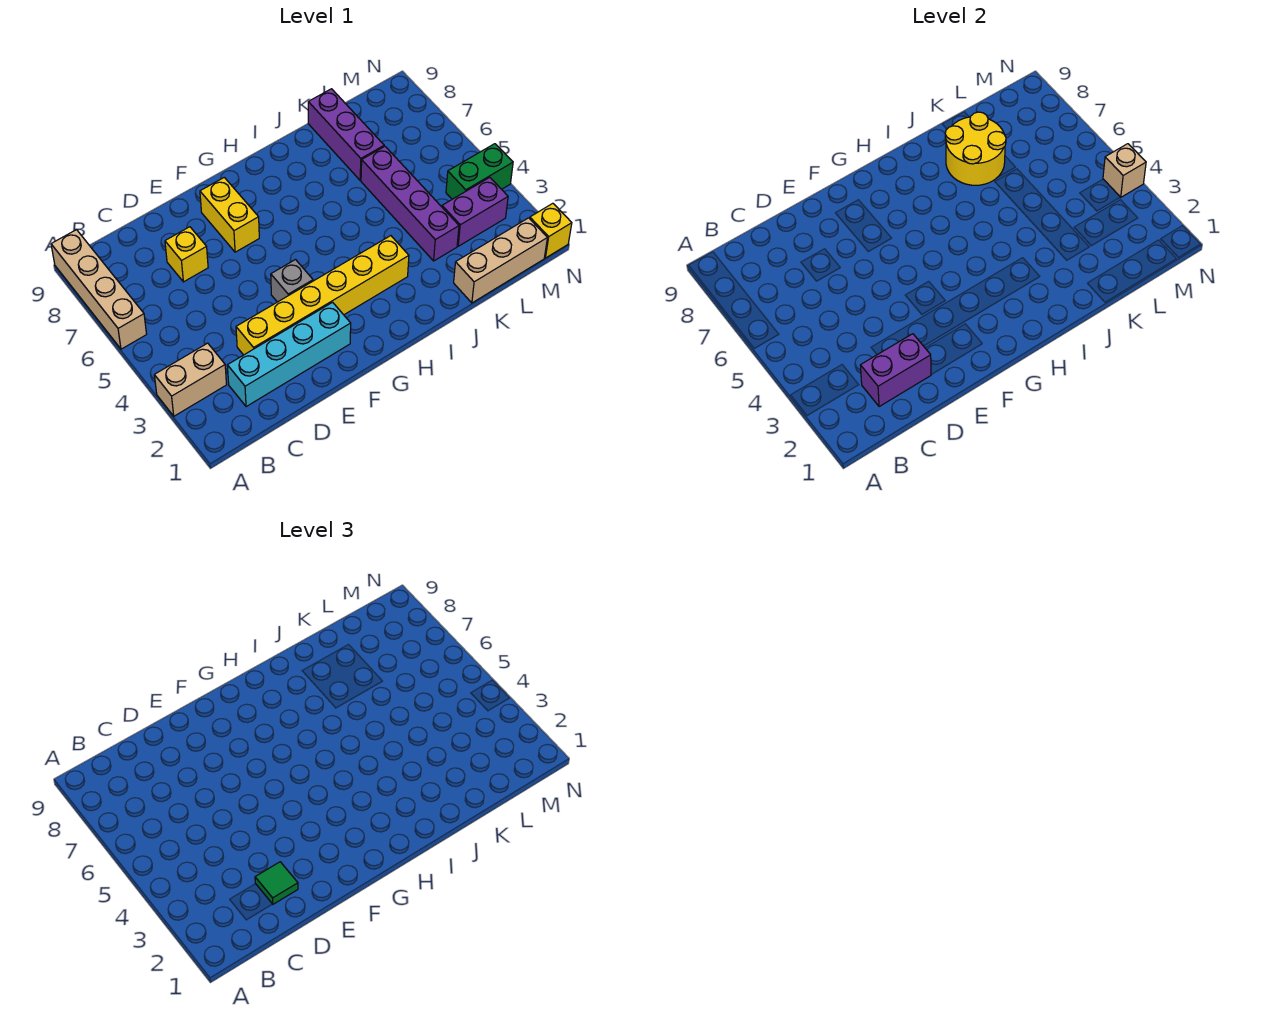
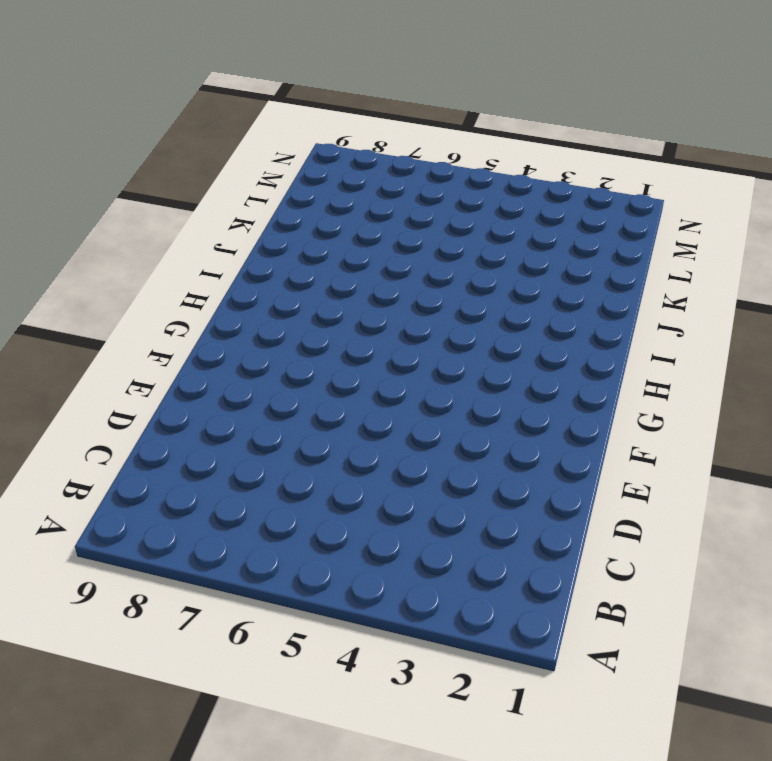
none -> tan brick A3:B3 level 1
none -> tan brick A6:A9 level 1
none -> cyan brick C2:F2 level 1

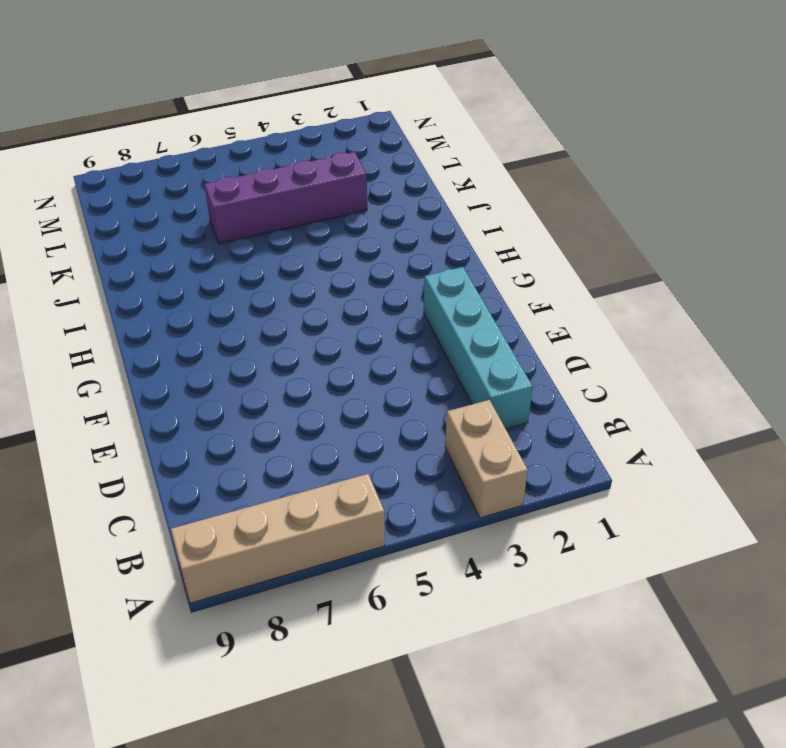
none -> yellow brick D3:I3 level 1
none -> yellow brick D7 level 1
none -> grey brick F4 level 1

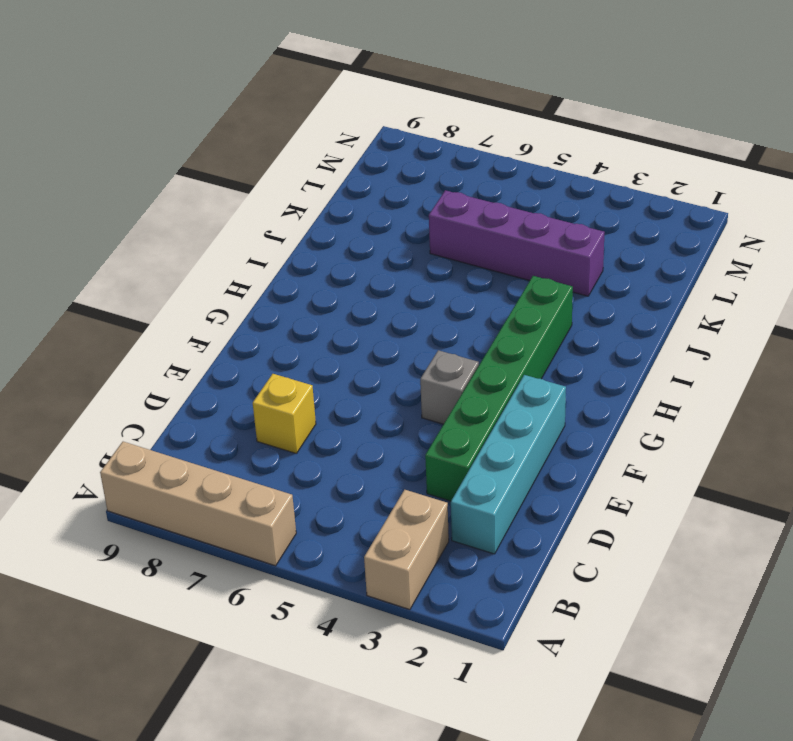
green brick D3:I3 level 1 -> yellow brick D3:I3 level 1
none -> yellow brick F7:F8 level 1
none -> tan brick K1:M1 level 1
none -> purple brick K7:K9 level 1

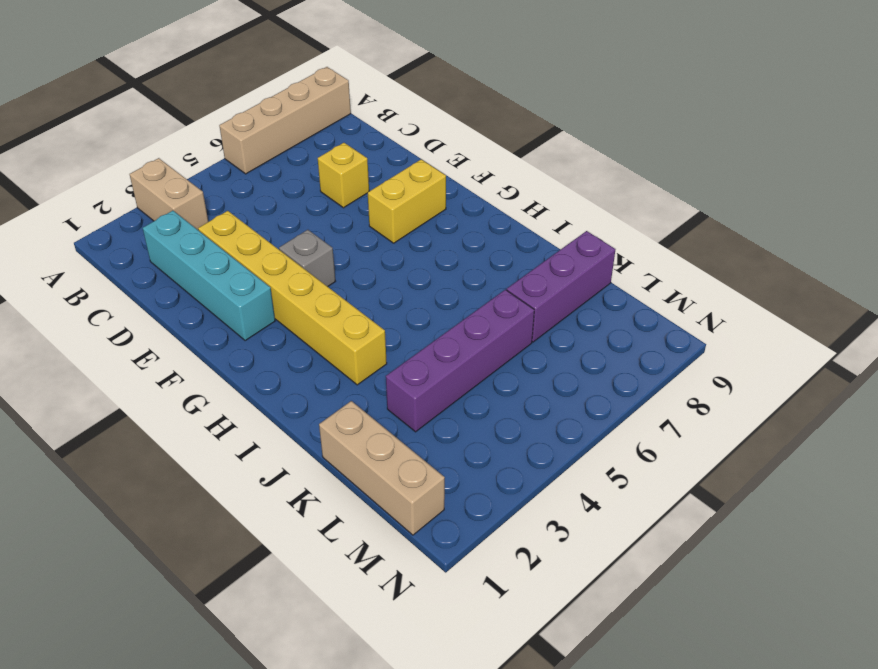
none -> purple brick L3:M3 level 1
none -> green brick M4:N4 level 1
none -> yellow brick N1 level 1

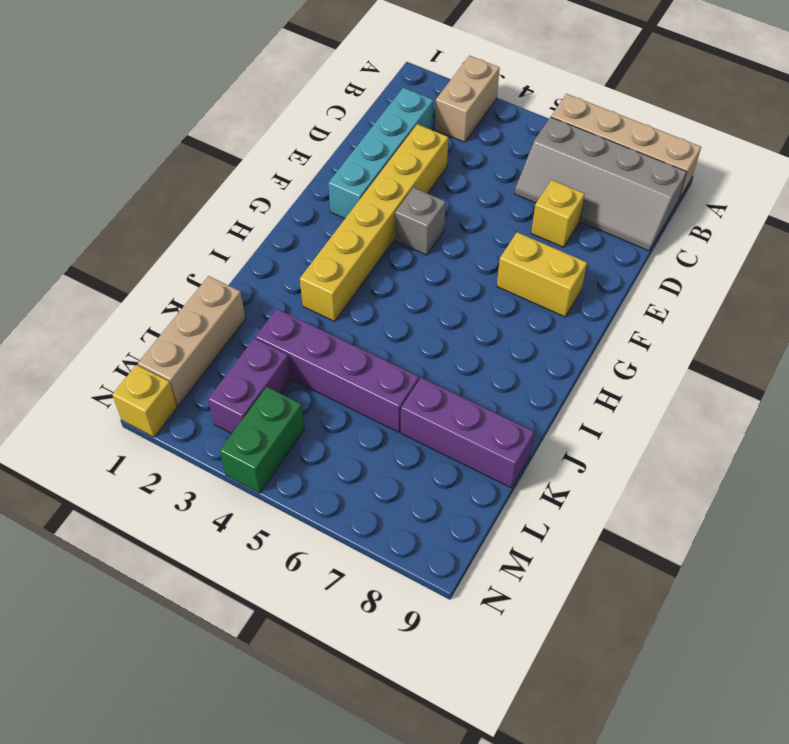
grey slope B6:C9 level 1 top B -> none
none -> purple brick C2:D2 level 2
none -> yellow round brick J7:K8 level 2
none -> tan brick N4 level 2

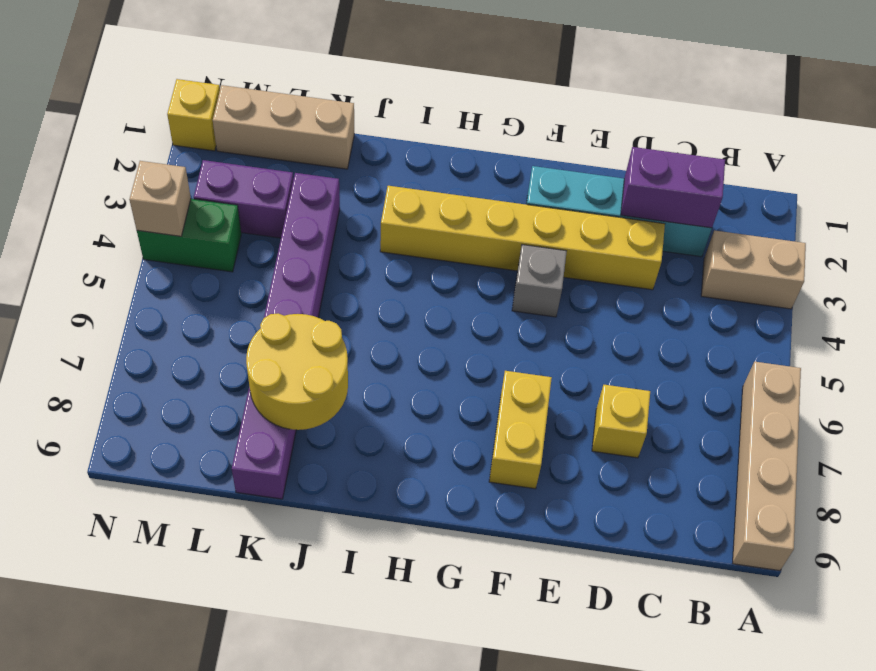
none -> green tile D2 level 3

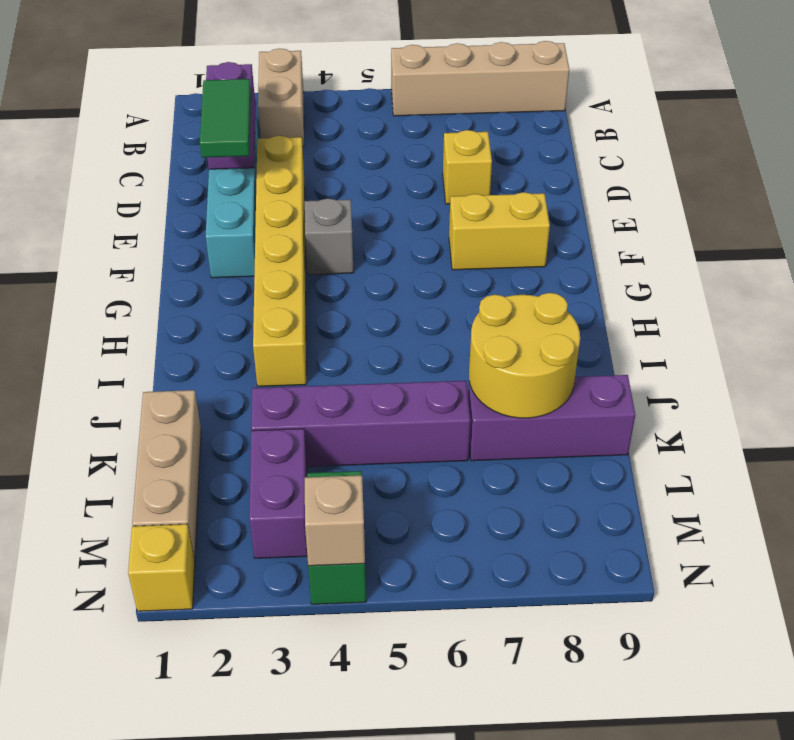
green tile D2:E2 level 3 -> green tile D2 level 3

